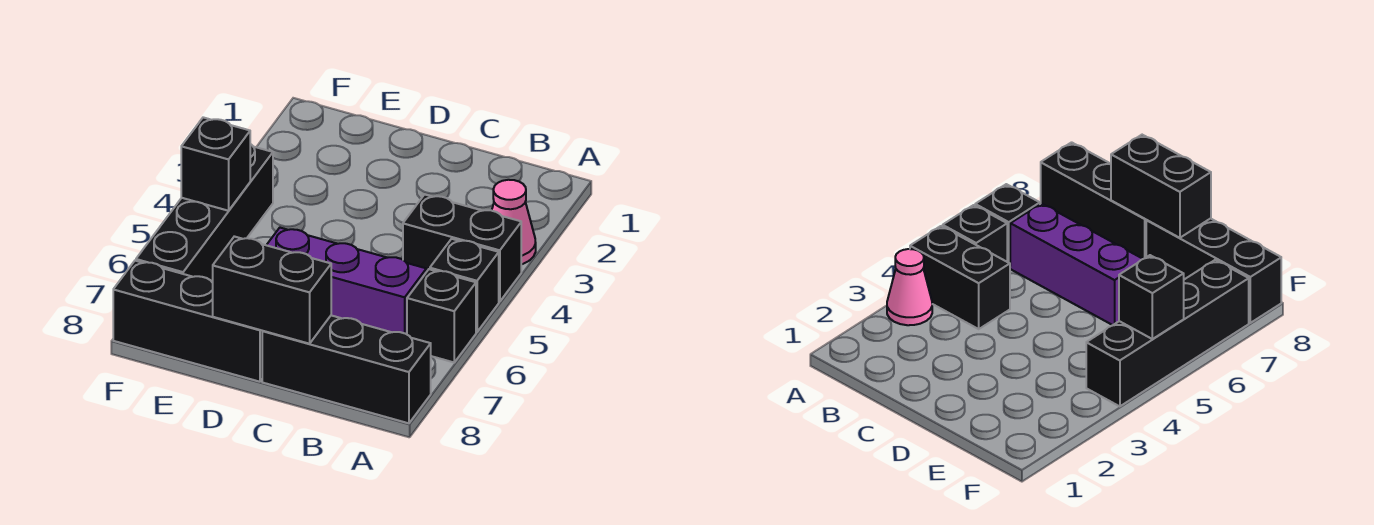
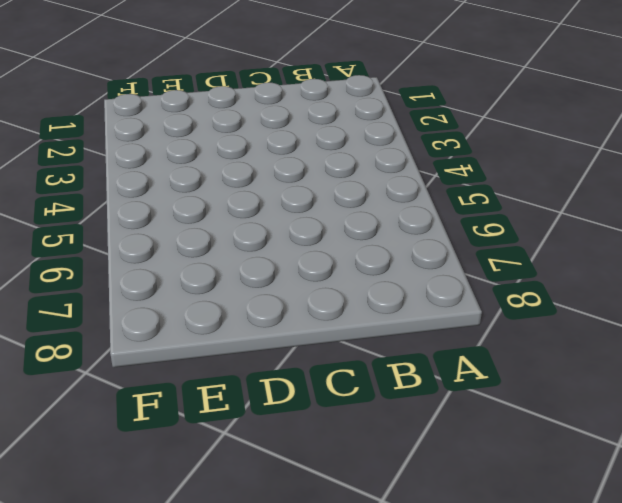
none -> pink cone A3 level 1
none -> black brick A4:B4 level 1

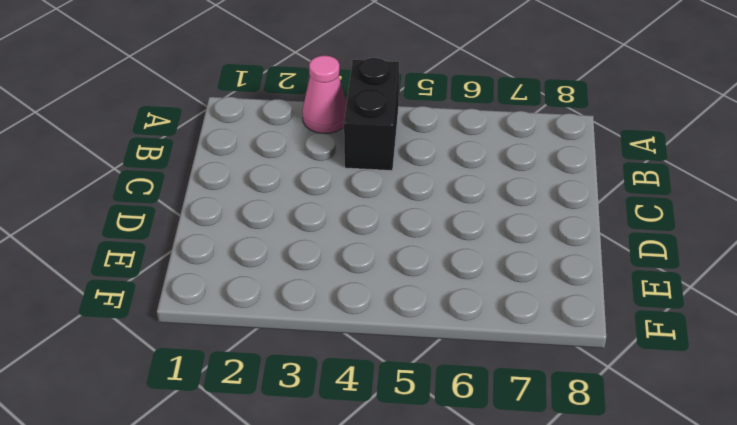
none -> black brick A5 level 1
none -> black brick A6 level 1

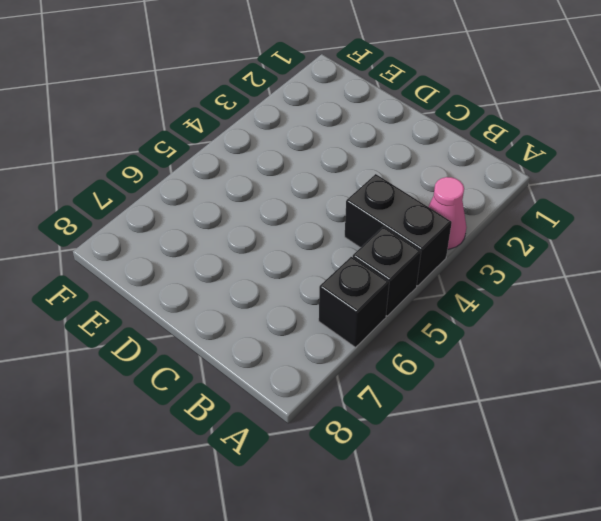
none -> black brick A8:C8 level 1
none -> purple brick B6:D6 level 1

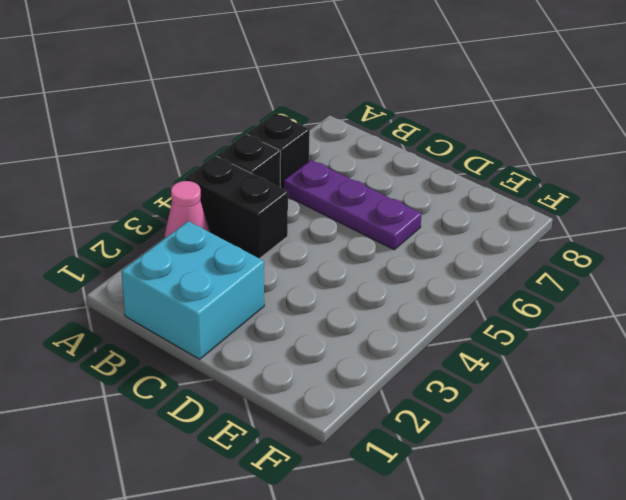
cyan brick B1:C2 level 1 -> none
purple plate B6:D6 level 1 -> purple brick B6:D6 level 1
none -> black brick A8:C8 level 1
none -> black brick D8:F8 level 1

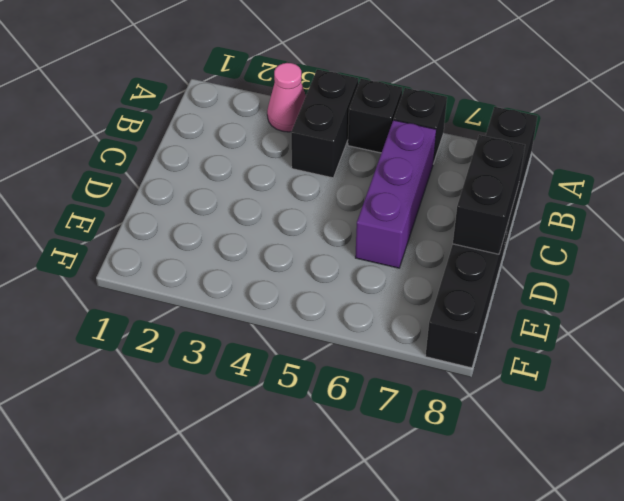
none -> black brick F4:F7 level 1
none -> black brick F5 level 2

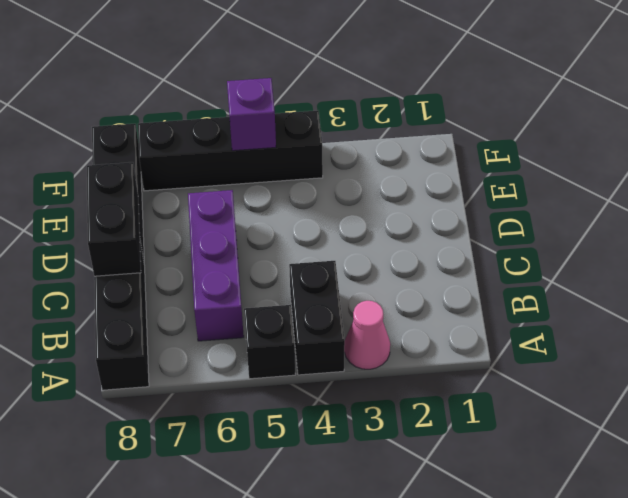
purple brick F5 level 2 -> black brick F5 level 2
none -> black brick A6 level 1

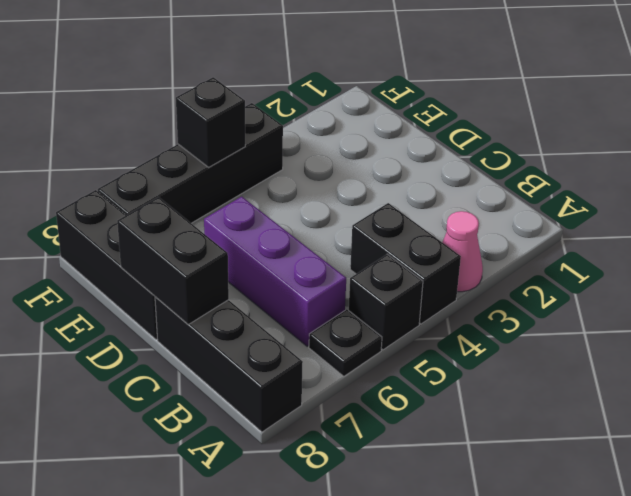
black plate A6 level 1 -> black brick A6 level 1

